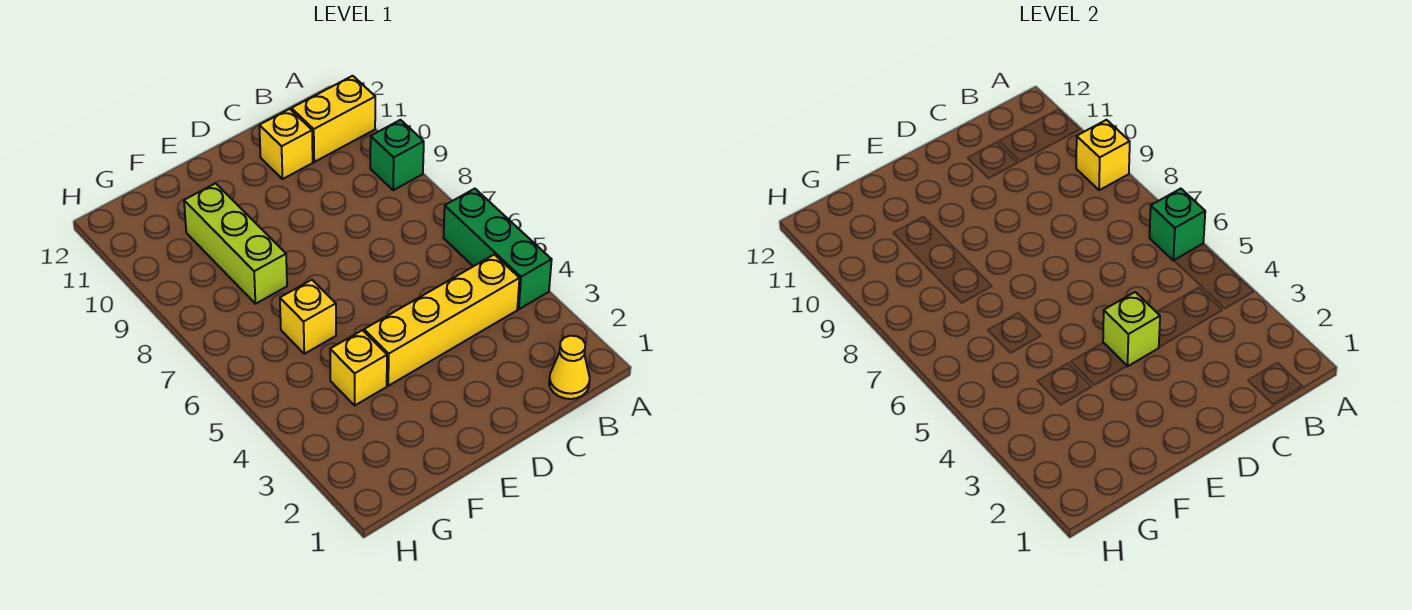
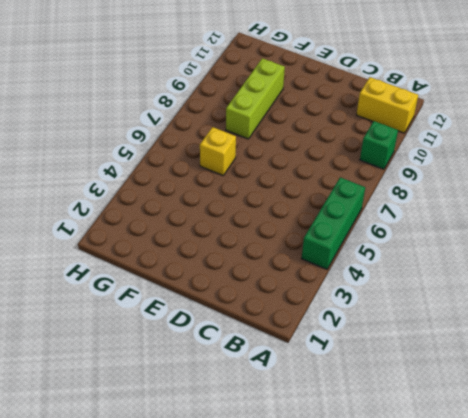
none -> yellow cone B1 level 1
none -> yellow brick B4:E4 level 1
none -> yellow brick C11 level 1

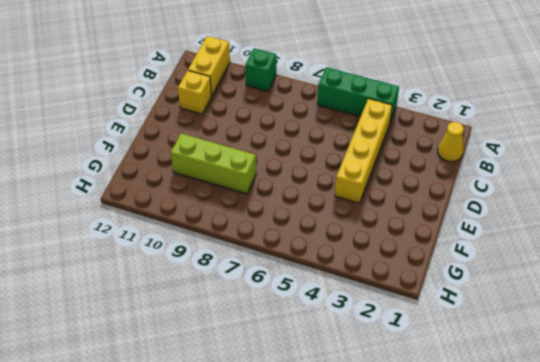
none -> yellow brick F4 level 1
none -> yellow brick F6 level 1
none -> green brick A6 level 2

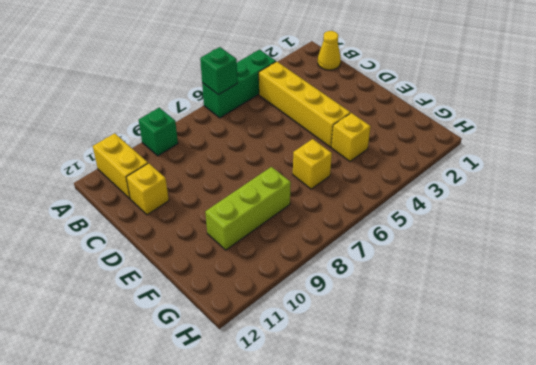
none -> yellow brick A9 level 2
none -> lime brick D4 level 2

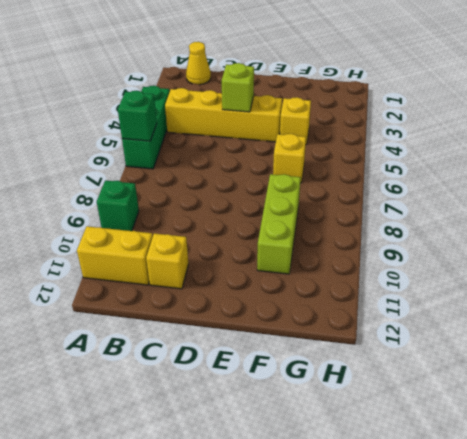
none -> yellow brick A9 level 2

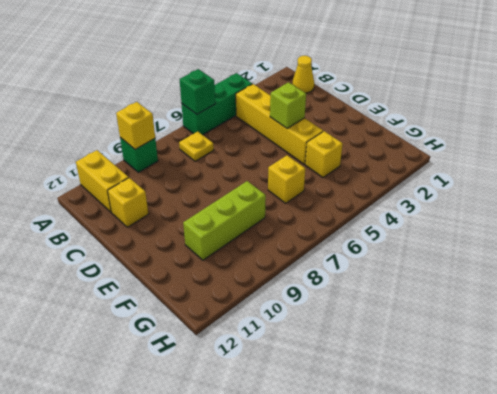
yellow plate B7 level 1 -> none

